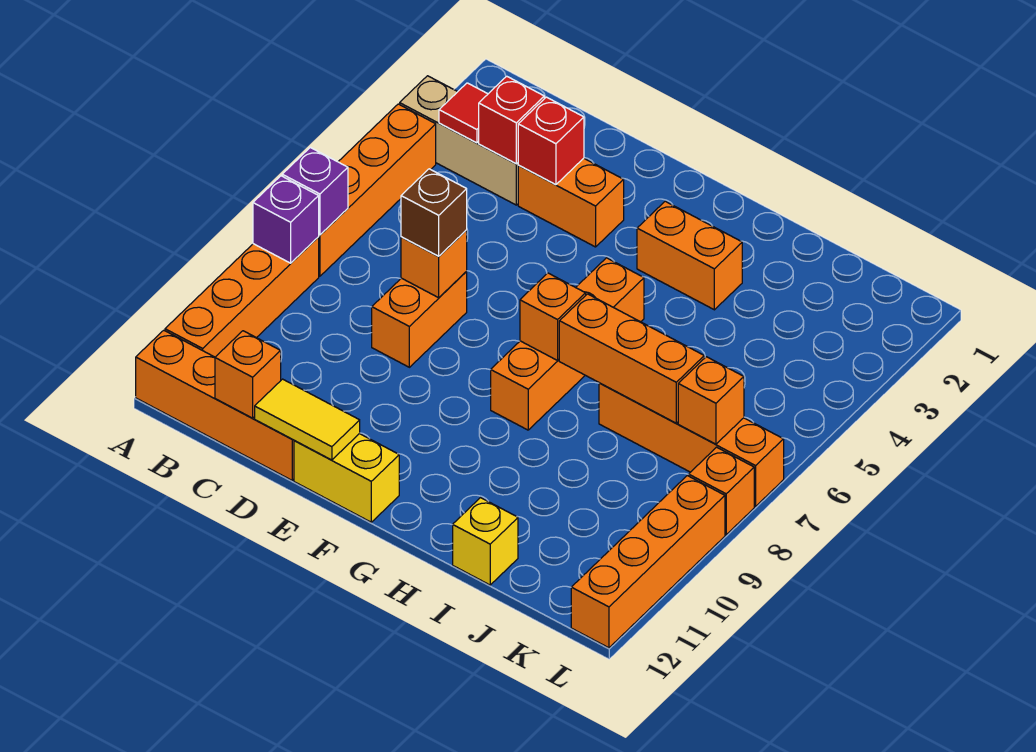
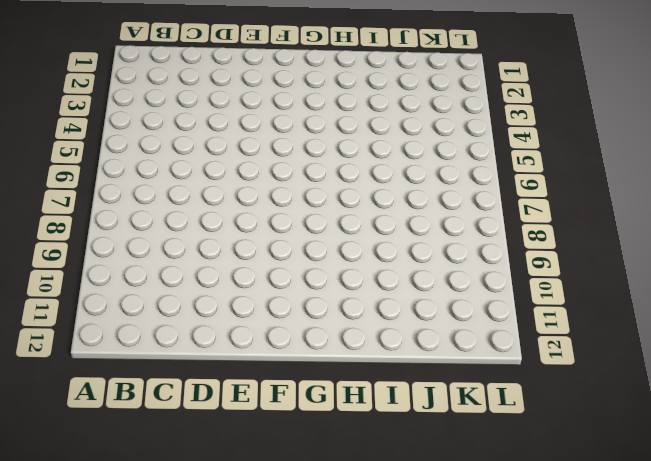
none -> tan brick A3:C3 level 1
none -> orange brick A4:A7 level 1
none -> orange brick A8:A11 level 1

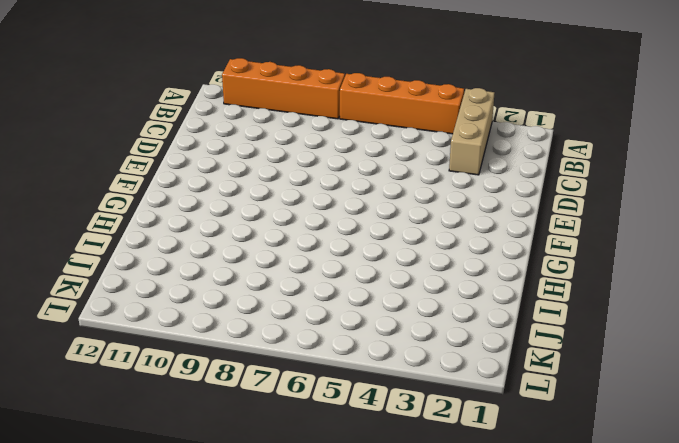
none -> orange brick A12:D12 level 1
none -> orange brick D3:E3 level 1
none -> orange brick D7:D8 level 1

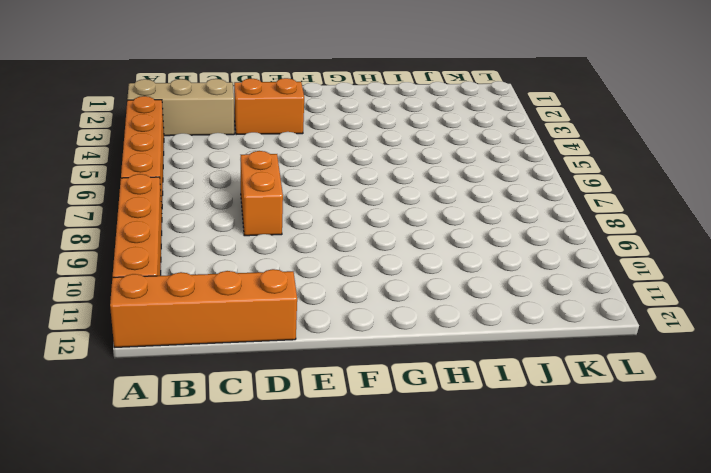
none -> yellow brick E12:F12 level 1
none -> orange brick G3:H3 level 1
none -> orange brick G5:G8 level 1

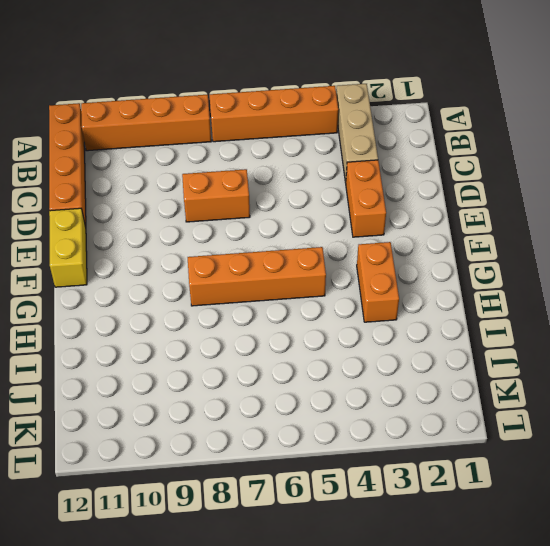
none -> orange brick I7:L7 level 1
none -> yellow brick I12 level 1
none -> orange brick L8 level 1

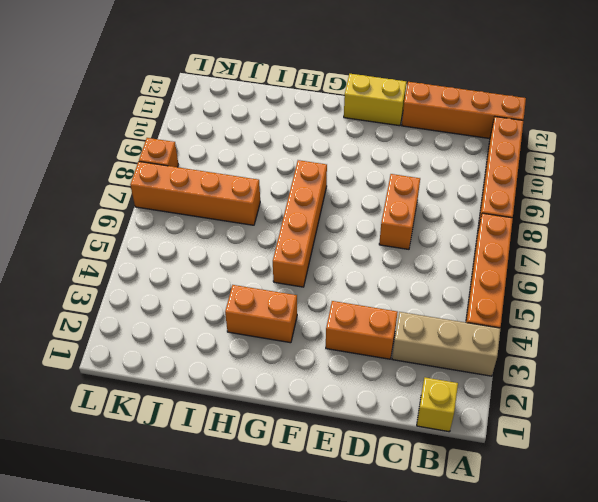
yellow brick B1 level 1 -> yellow brick I12 level 1
none -> orange brick L9:L12 level 1
none -> purple brick A7 level 2
none -> purple brick A8 level 2

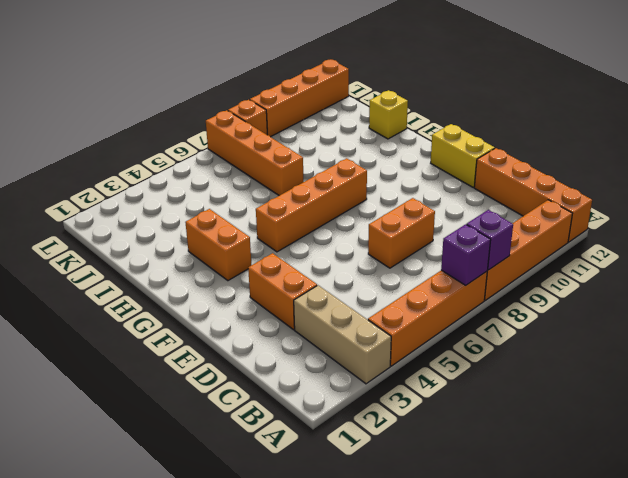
none -> red tile B3 level 2
none -> red brick C3 level 2
none -> orange brick C12 level 2

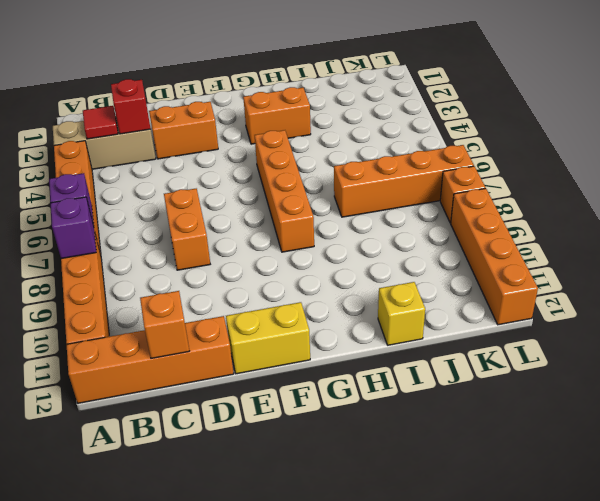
none -> red brick D3 level 2
none -> orange brick D7 level 2
none -> yellow tile D12:E12 level 2

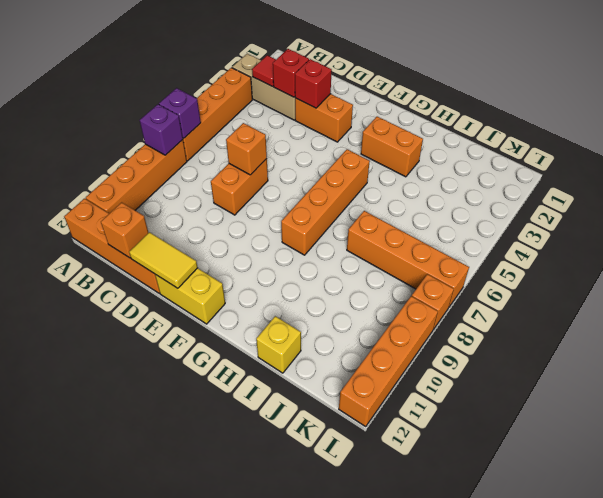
none -> orange brick G7 level 2
none -> orange brick H7:J7 level 2
none -> orange brick K7 level 2

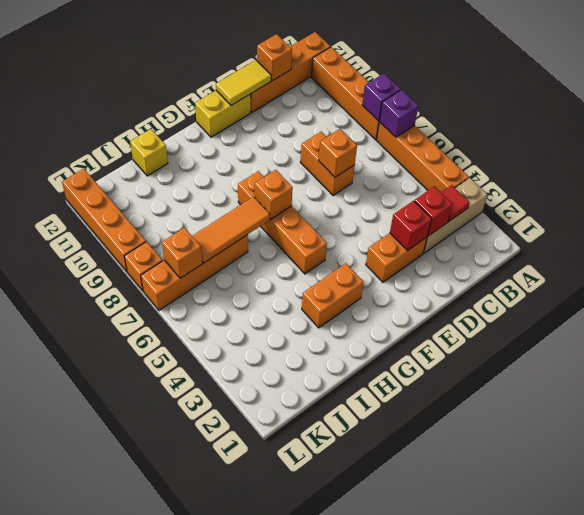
orange tile H7:J7 level 2 -> orange brick H7:J7 level 2
none -> brown brick D7 level 3

